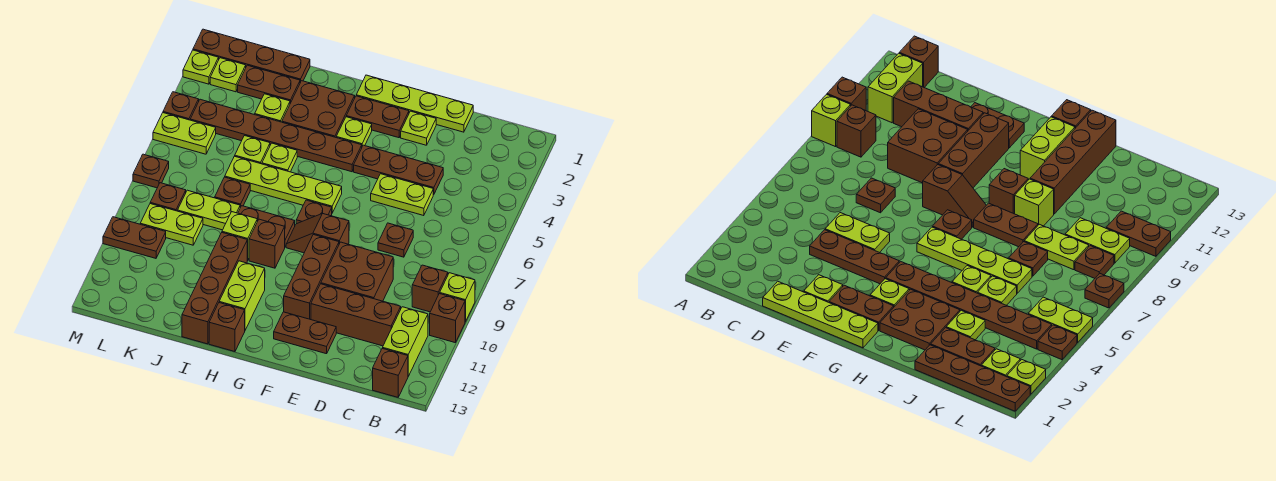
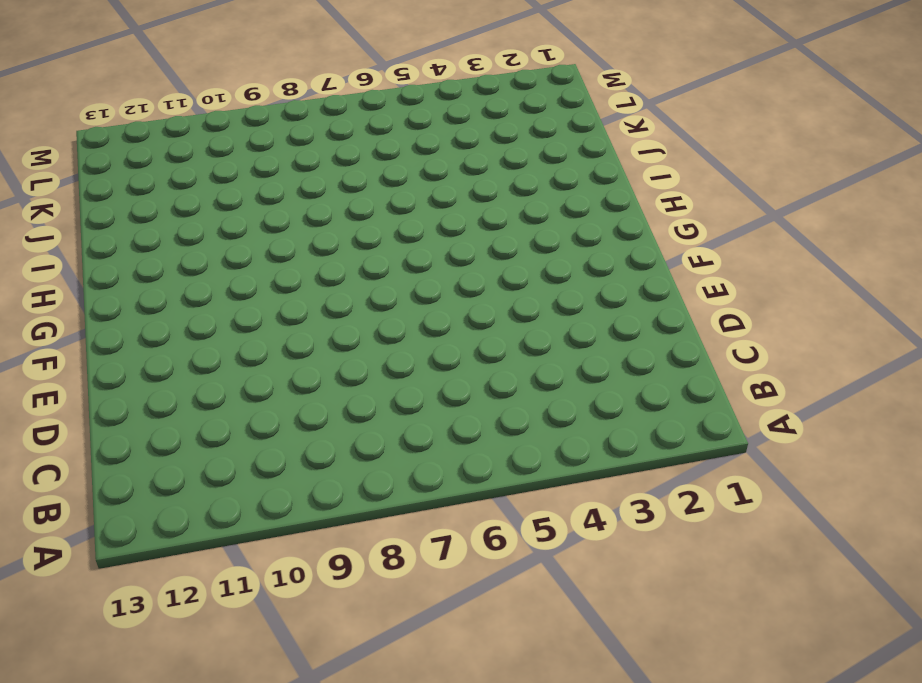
none -> lime brick A9 level 1
none -> brown brick A10 level 1
none -> brown brick B9 level 1
none -> lime brick B11:B12 level 1

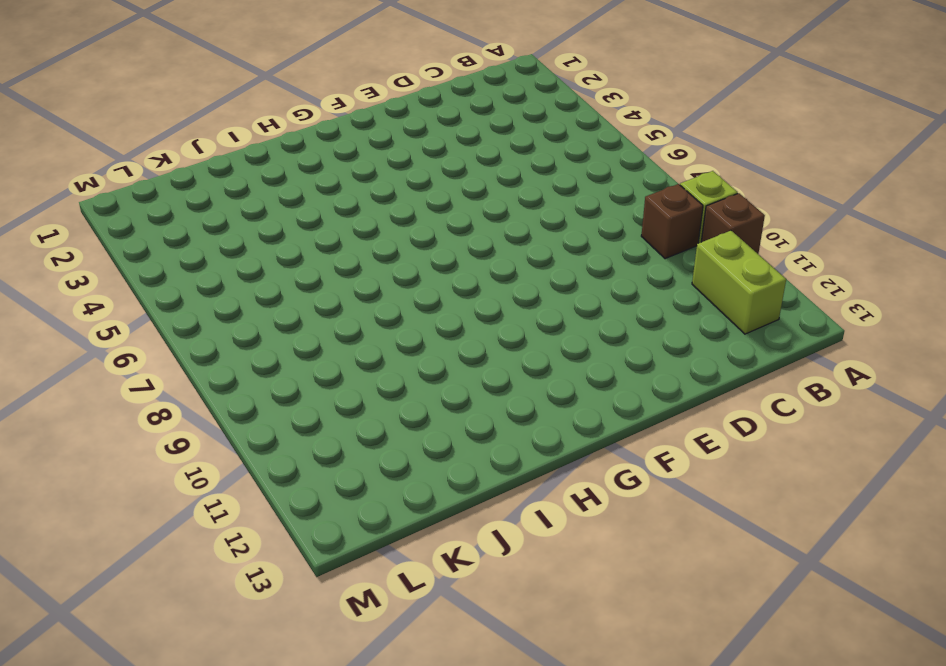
none -> brown brick B13 level 1
none -> brown brick C11:E11 level 1
none -> lime plate D1:G1 level 1
none -> brown plate D4:F4 level 1

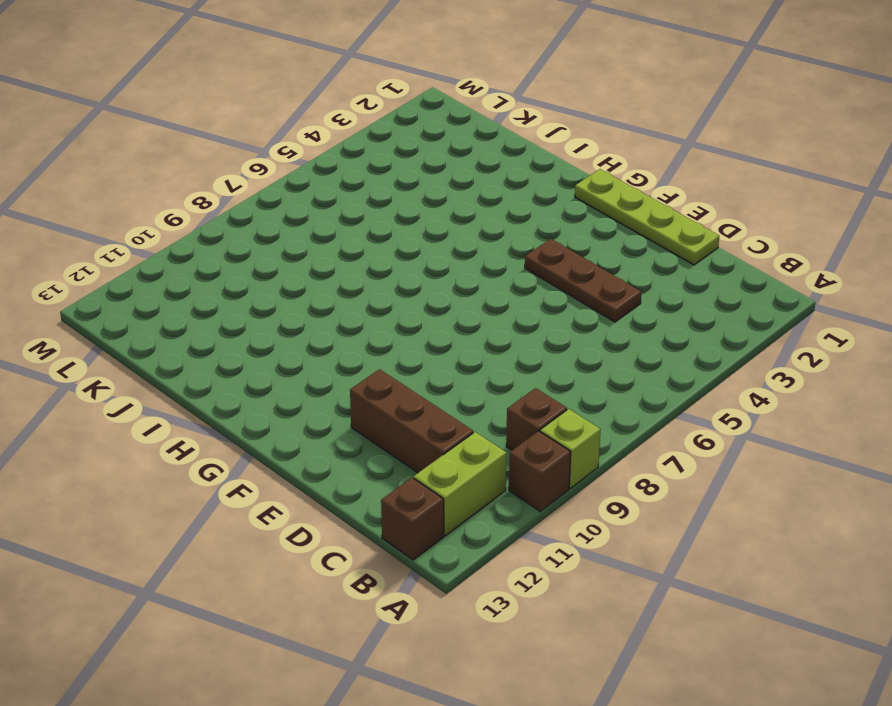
none -> lime plate D5:E5 level 1
none -> brown plate D7 level 1
none -> brown brick D9:E10 level 1
none -> lime plate E2 level 1

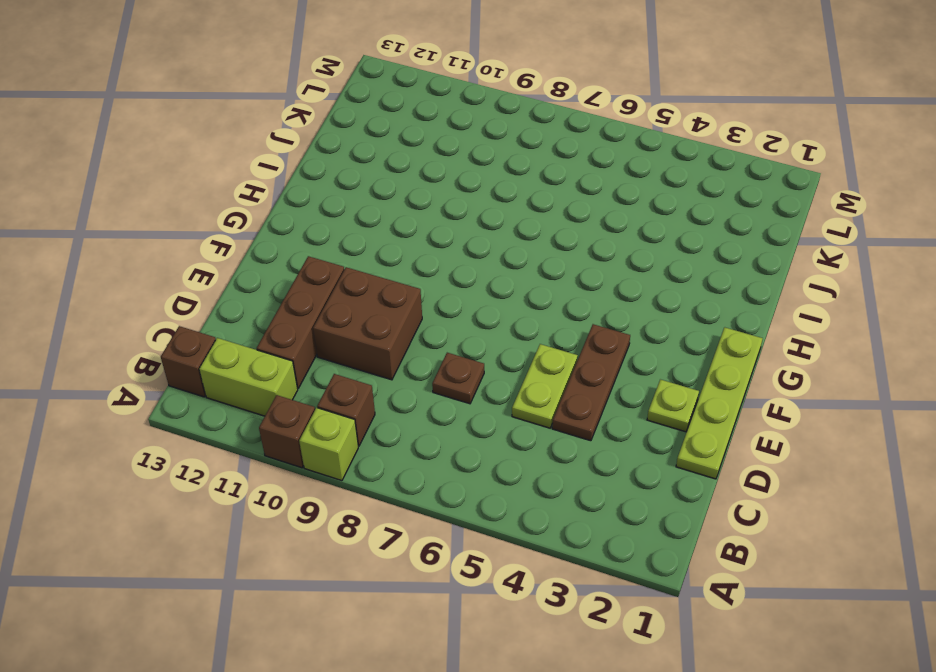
none -> brown plate E12:F12 level 1
none -> brown plate F2:G2 level 1
none -> brown slope F8:G8 level 1 top F
none -> brown brick F9:F11 level 1

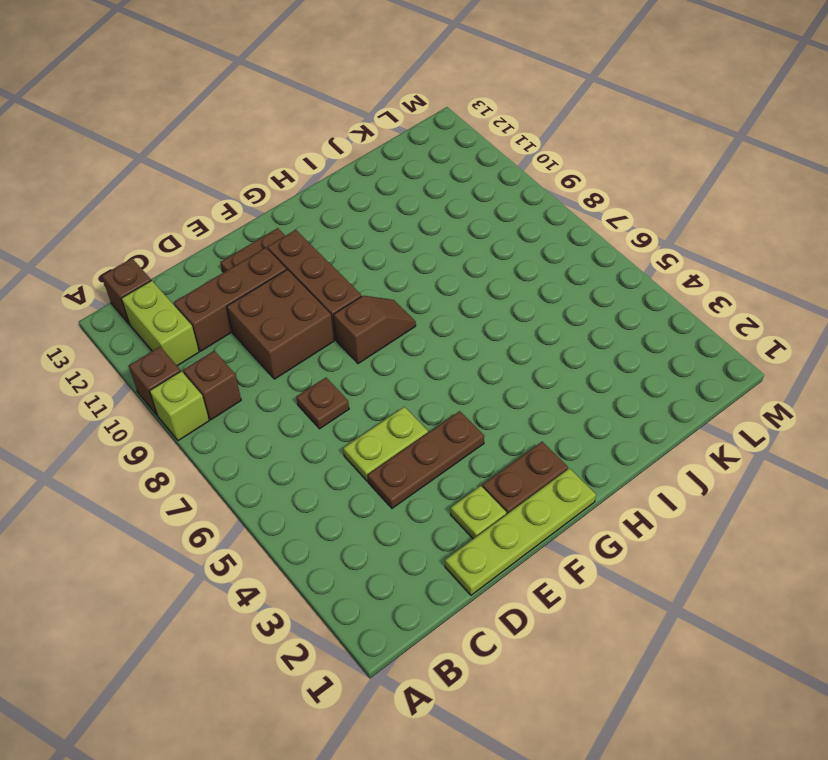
none -> lime plate G3 level 1
none -> brown plate G4:L4 level 1
none -> lime plate G6:J6 level 1
none -> brown plate G7 level 1

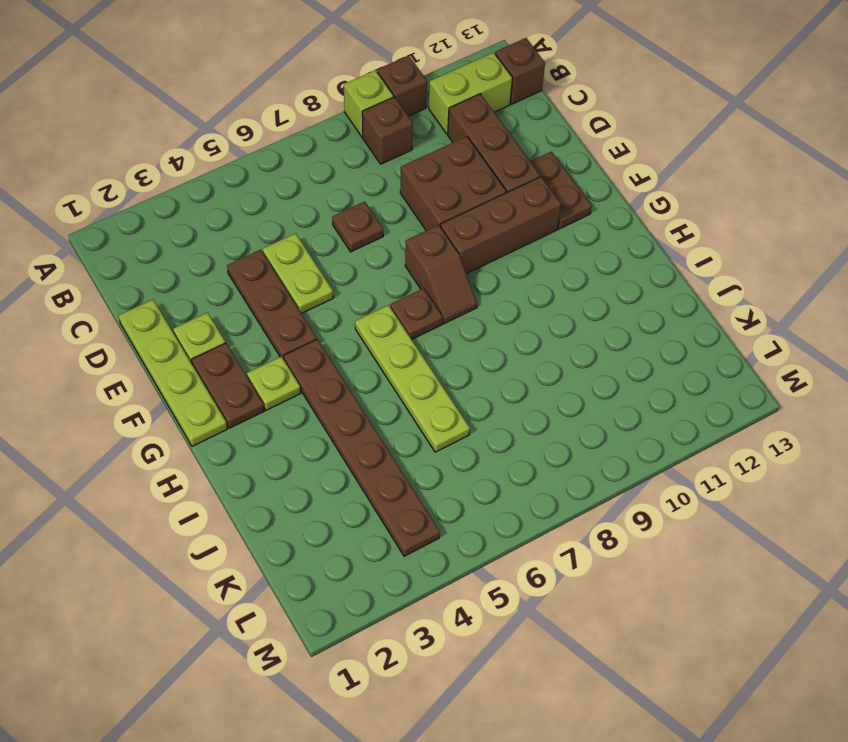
none -> brown plate H2:I3 level 1
none -> brown plate H8:I8 level 1
none -> brown brick H9 level 1
none -> lime brick H11:H12 level 1

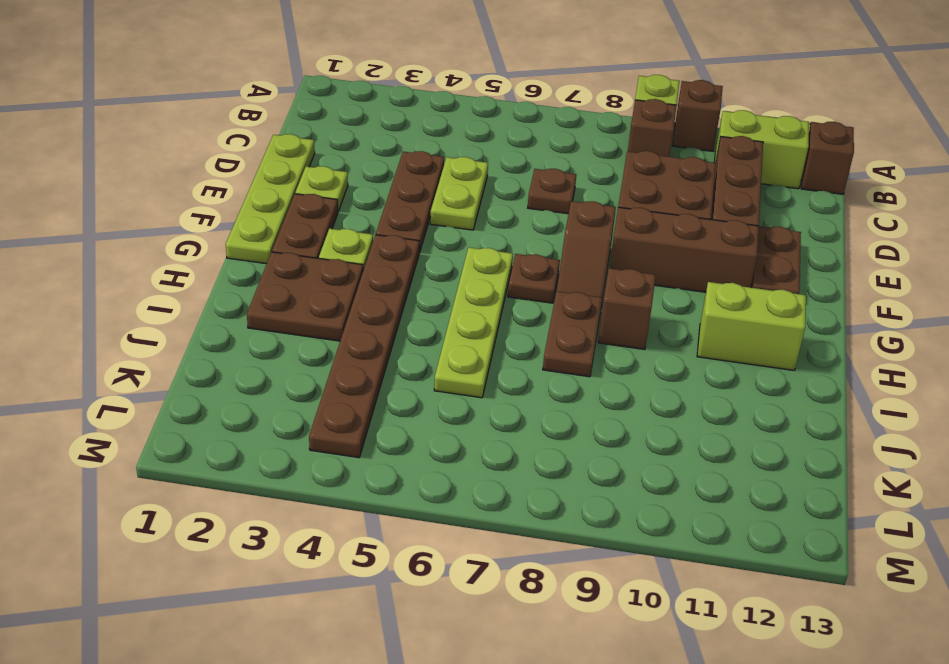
none -> brown brick H13 level 1
none -> lime plate I5 level 1
none -> lime brick I9 level 1
none -> brown brick I10:I13 level 1

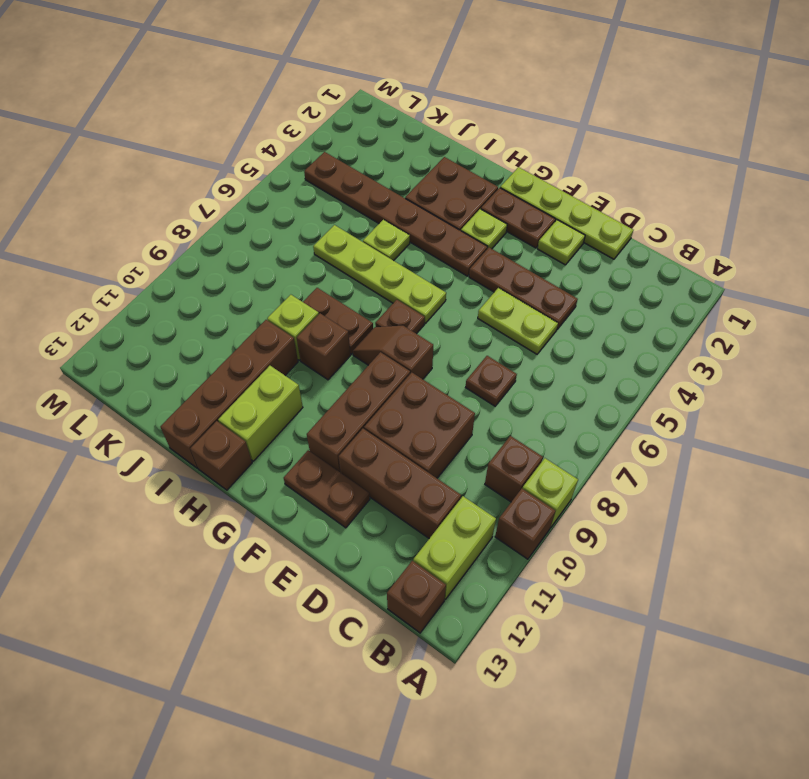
none -> brown plate J1:M1 level 1
none -> brown plate J2:K2 level 1
none -> lime plate J3 level 1
none -> lime plate J5 level 1

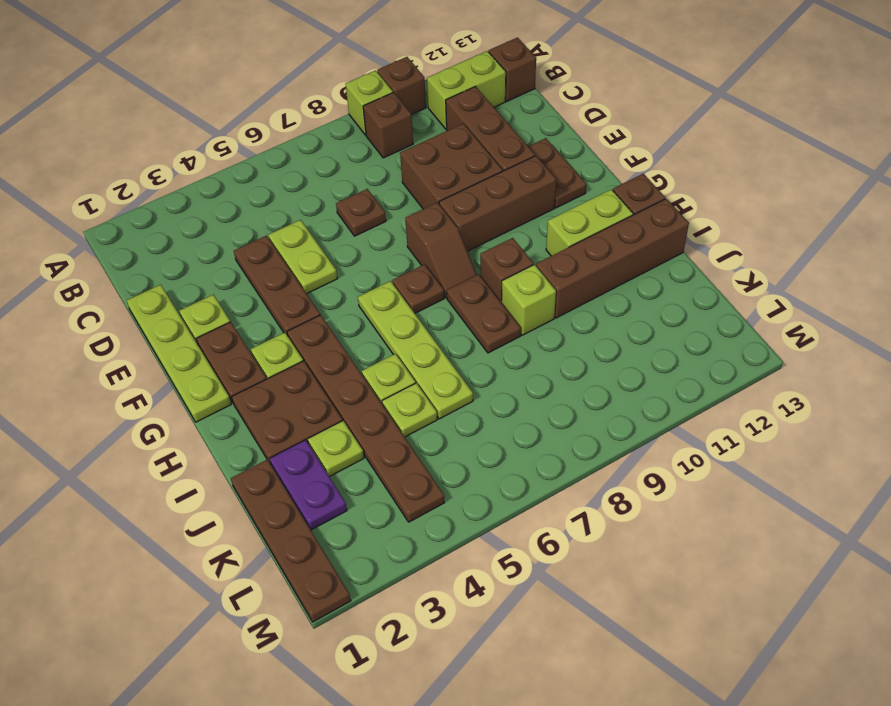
purple plate J2:K2 level 1 -> brown plate J2:K2 level 1
none -> brown plate J7 level 1
none -> lime plate J8:K8 level 1
none -> lime plate K9:L9 level 1
none -> lime plate L2 level 1

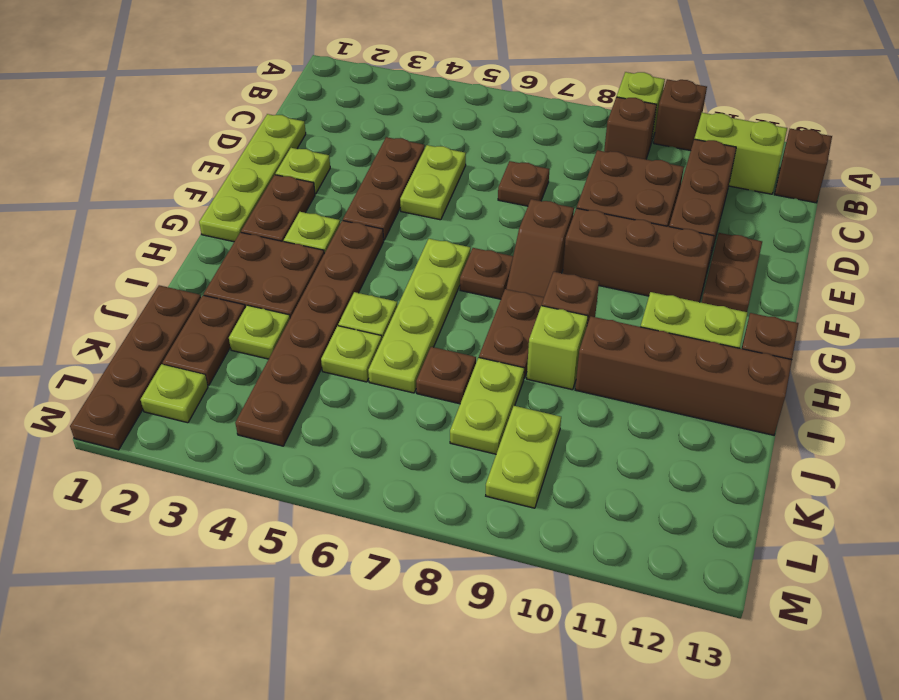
none -> lime plate L5:M5 level 1
none -> brown plate L8 level 1
none -> brown plate L10:M10 level 1
none -> lime plate M2 level 1

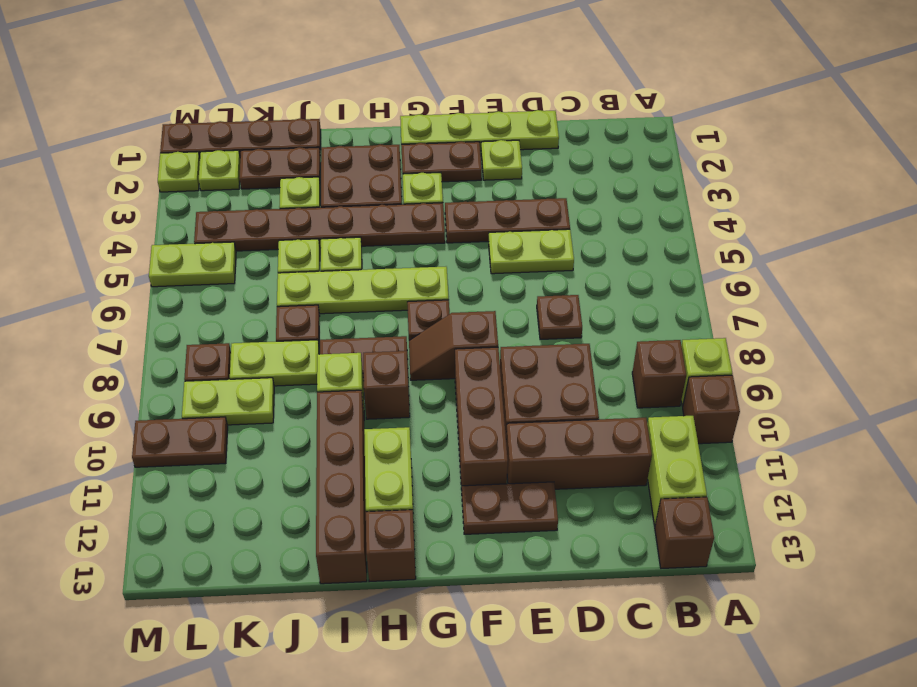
none -> brown plate M4 level 1
none -> brown plate M7 level 1

